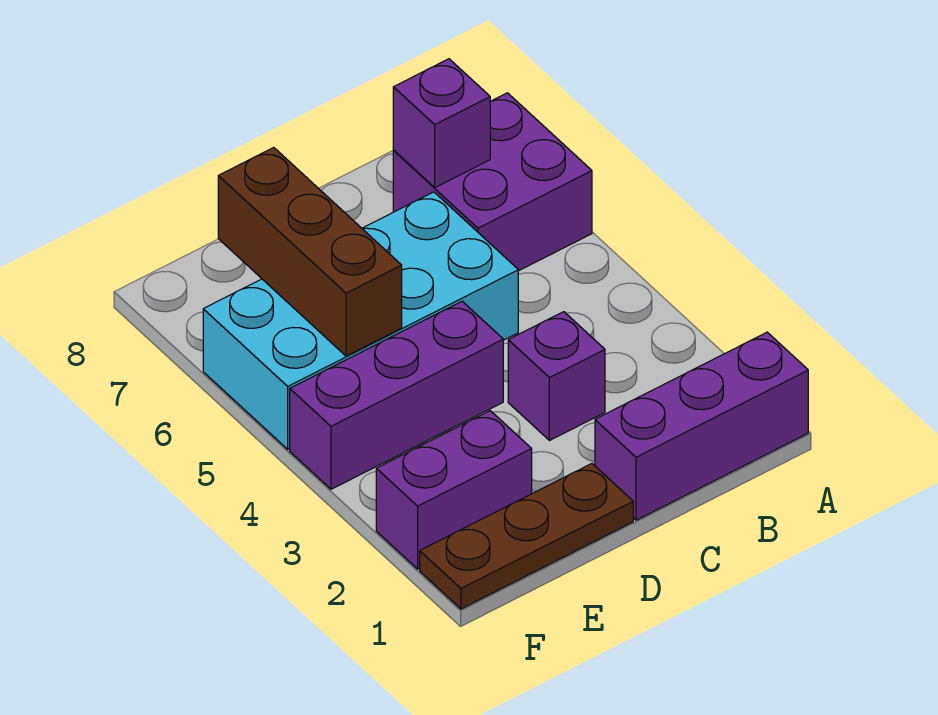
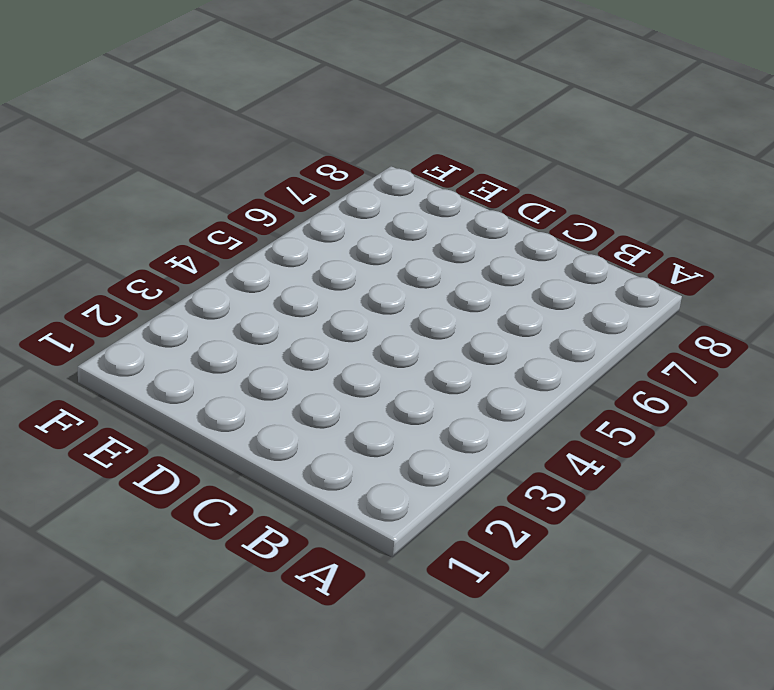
none -> purple brick A1:C1 level 1
none -> purple brick A6:B7 level 1

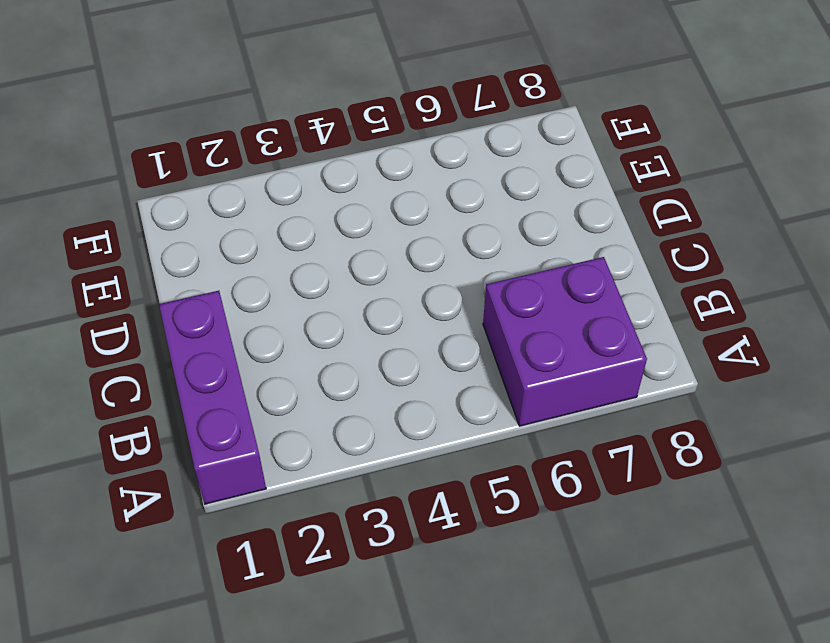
none -> purple brick C3 level 1
none -> cyan brick C5:F6 level 1

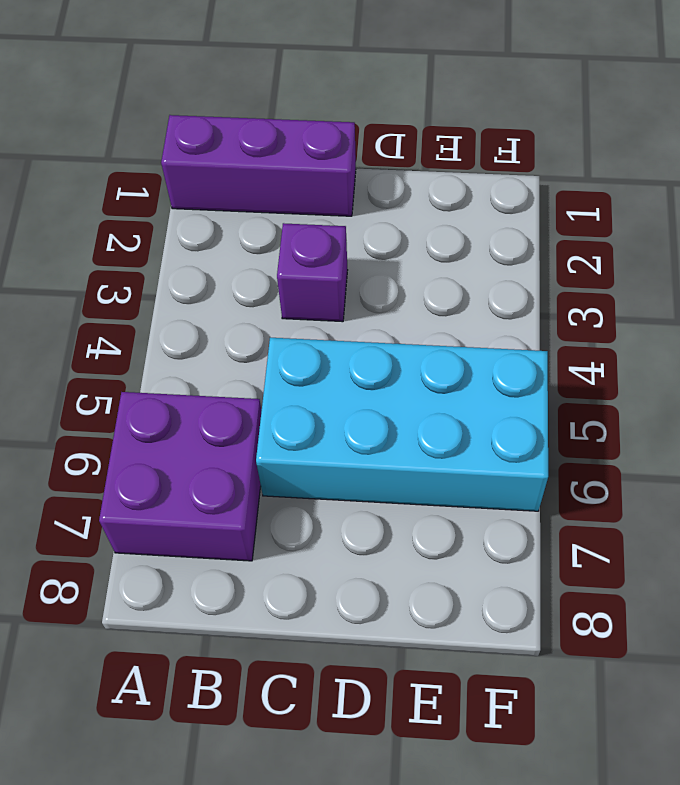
none -> brown plate D1:F1 level 1
none -> purple brick D4:F4 level 1

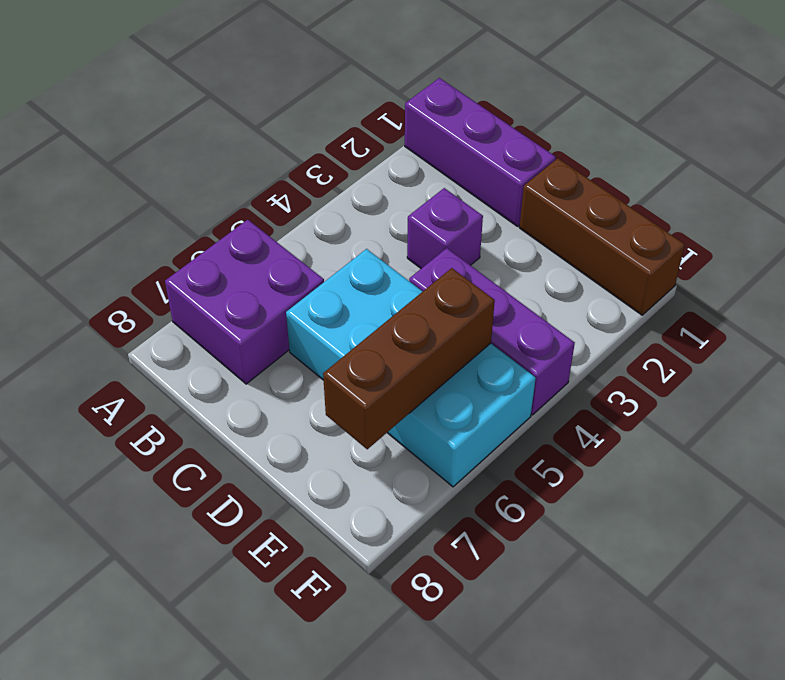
brown brick D1:F1 level 1 -> brown plate D1:F1 level 1
none -> purple brick E2:F2 level 1
none -> purple brick B7 level 2

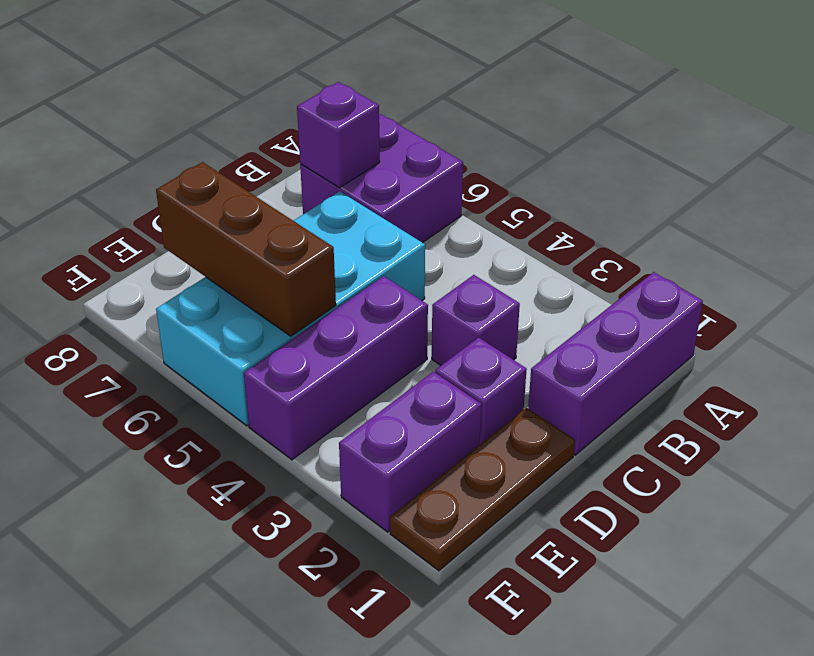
purple brick D2 level 1 -> none

